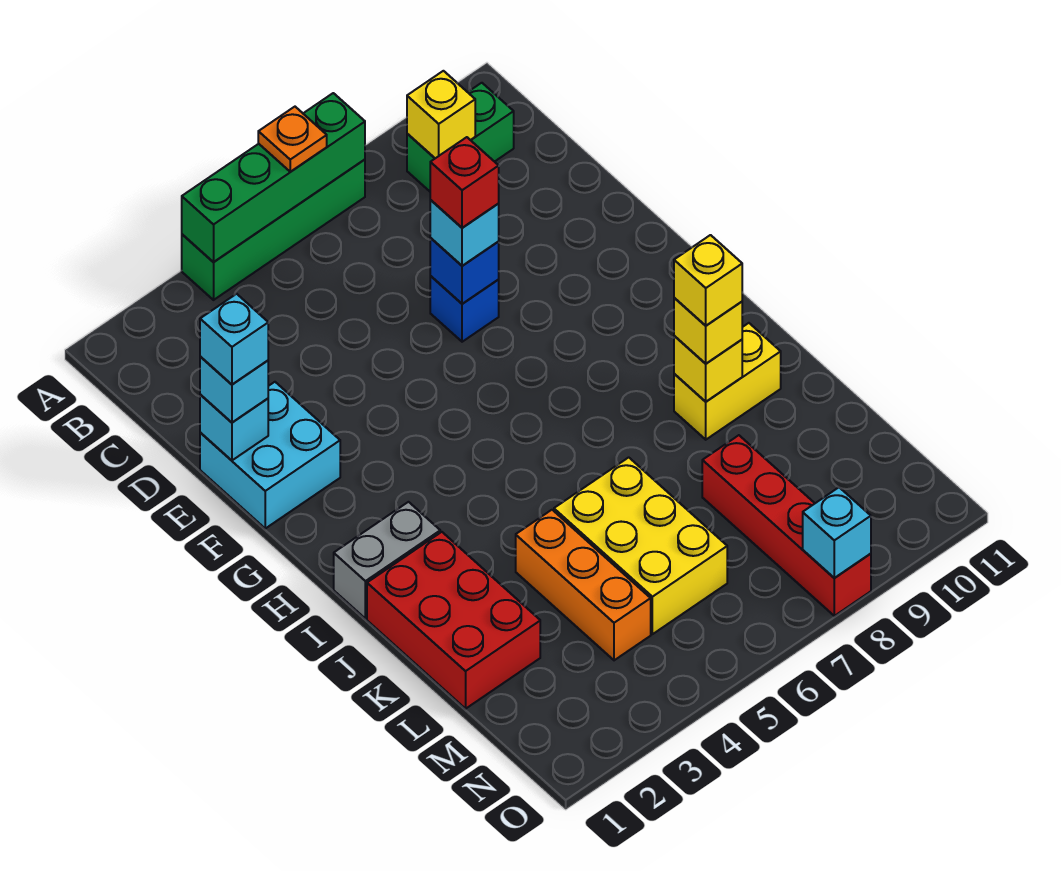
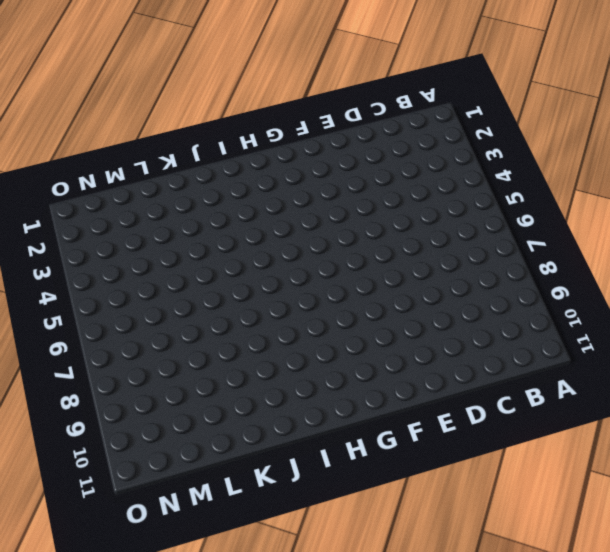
none -> green brick A4:A7 level 1
none -> green brick B9:B10 level 1
none -> cyan brick E1:F2 level 1

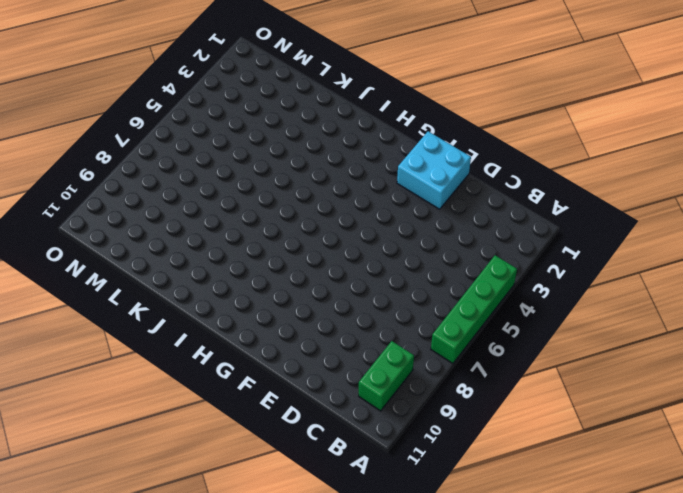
none -> blue brick E7 level 1
none -> grey brick I1:I2 level 1
none -> red brick J1:L2 level 1

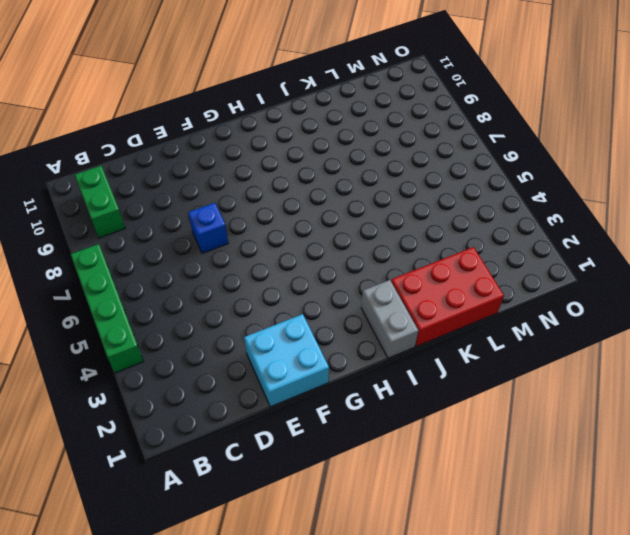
none -> yellow brick J9:J10 level 1
none -> orange brick K4:M4 level 1
none -> yellow brick K5:M6 level 1

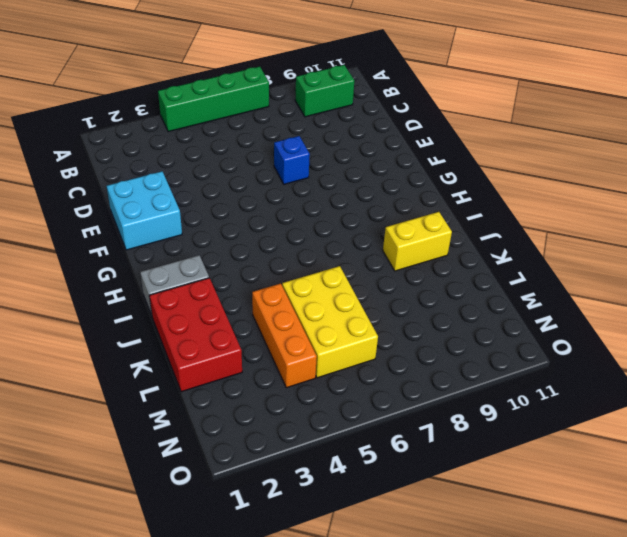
none -> red brick L8:O8 level 1
none -> green brick A4:A7 level 2
none -> yellow brick B9 level 2

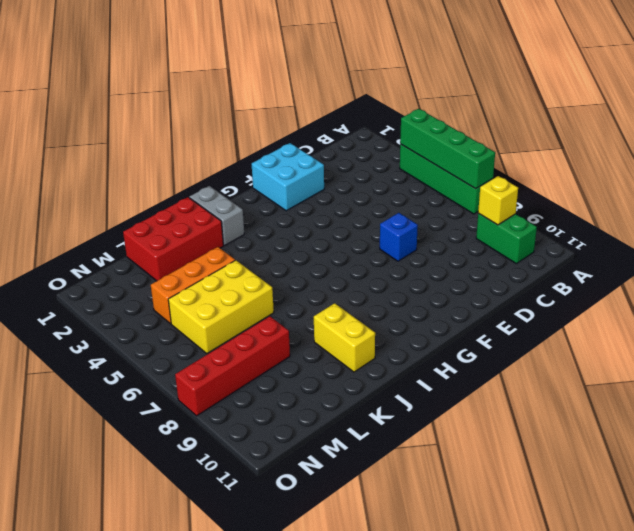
none -> cyan brick E1 level 2
none -> blue brick E7 level 2
none -> yellow brick J9 level 2

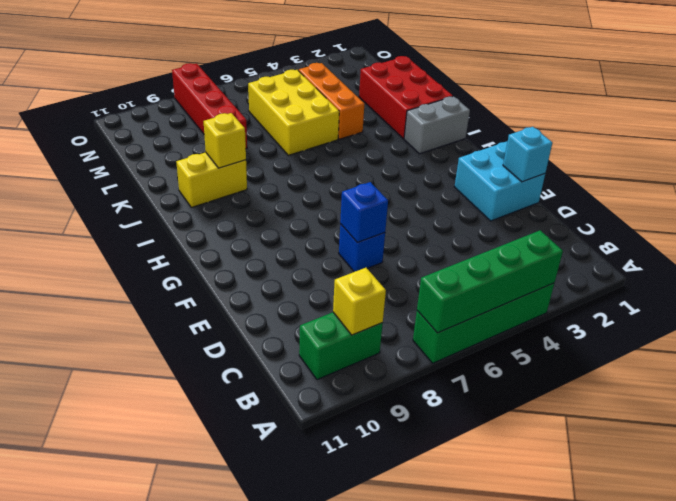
none -> cyan brick O8 level 2
none -> orange plate A6 level 3
none -> cyan brick E1 level 3

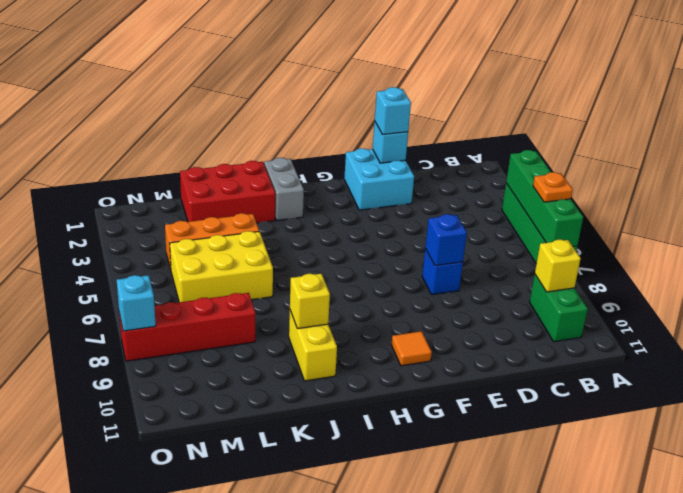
orange tile G10 level 1 -> none
none -> cyan brick E7 level 3
none -> yellow brick J9 level 3
none -> cyan brick E1 level 4

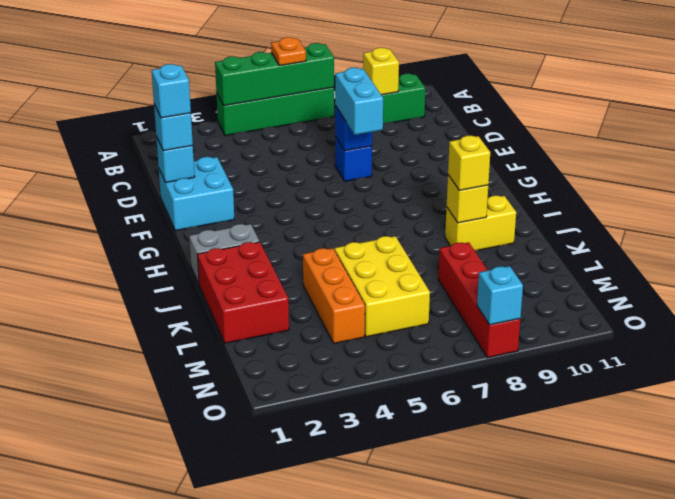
cyan brick E7:F7 level 3 -> cyan brick E7 level 3
none -> red brick E7 level 4
none -> yellow brick J9 level 4

